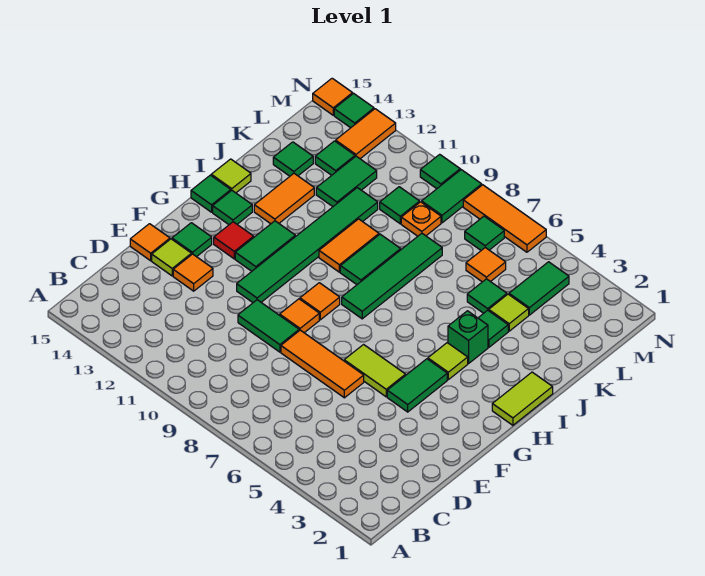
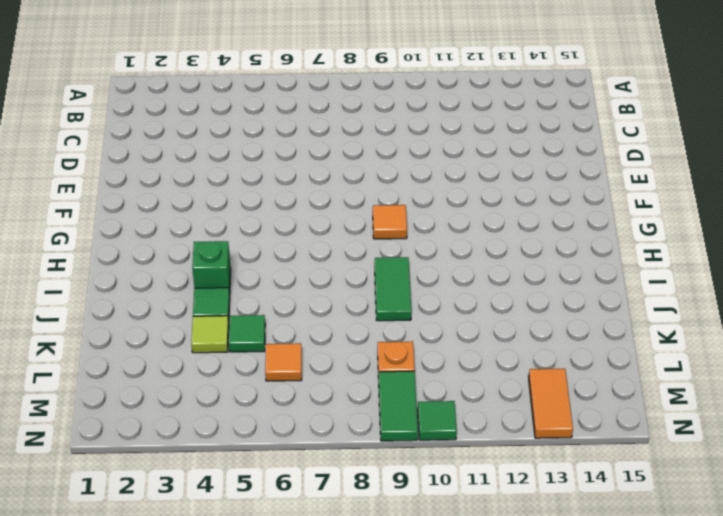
none -> orange tile E6:E8 level 1
none -> green tile E9:E10 level 1
none -> orange tile E13 level 1
none -> lime tile E14 level 1

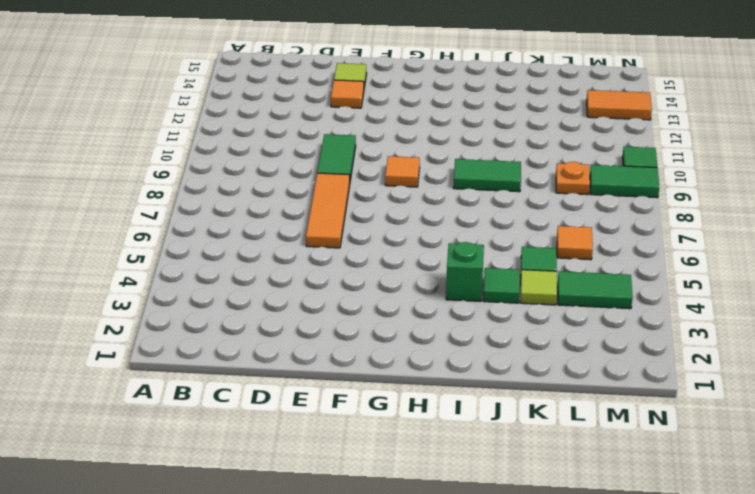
none -> orange tile E15 level 1
none -> green tile F4:G4 level 1
none -> lime tile F5:F6 level 1
none -> orange tile F9 level 1

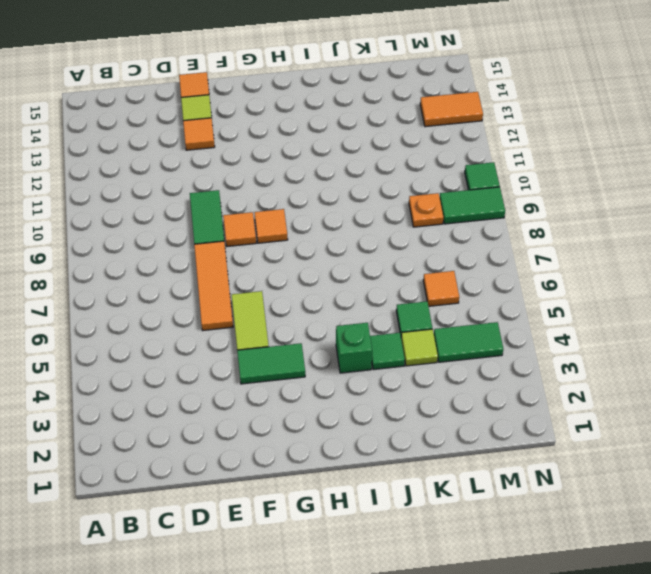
none -> green tile F11:K11 level 1
none -> green tile F14 level 1
none -> green tile G12:H12 level 1
none -> red tile G13 level 1

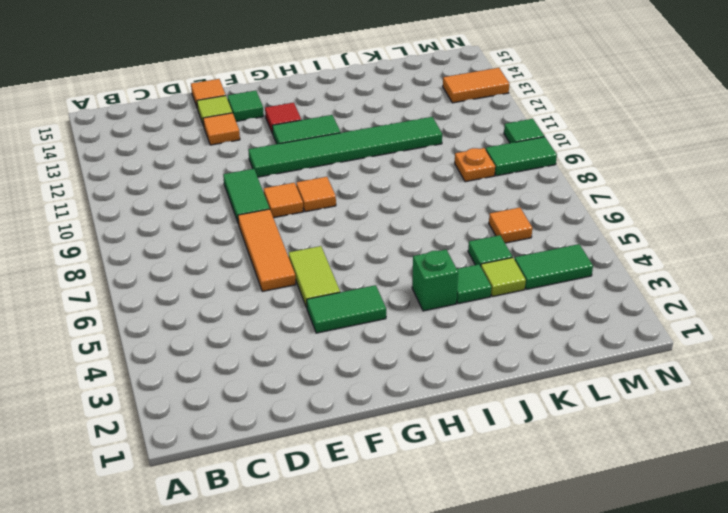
none -> lime tile H1:I1 level 1
none -> lime tile H4 level 1
none -> green tile H8:K8 level 1
none -> green tile H14 level 1

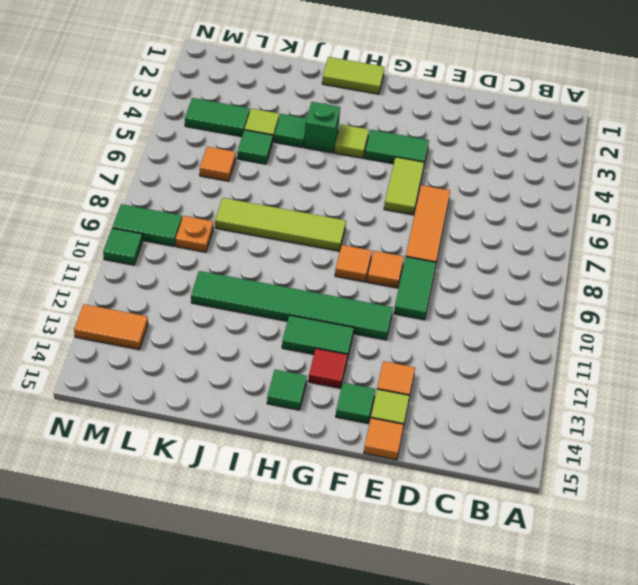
lime tile H8:K8 level 1 -> green tile H8:K8 level 1
none -> green tile H15 level 1
none -> green tile I9:J9 level 1
none -> orange tile I10:J10 level 1
none -> orange tile I13:J13 level 1

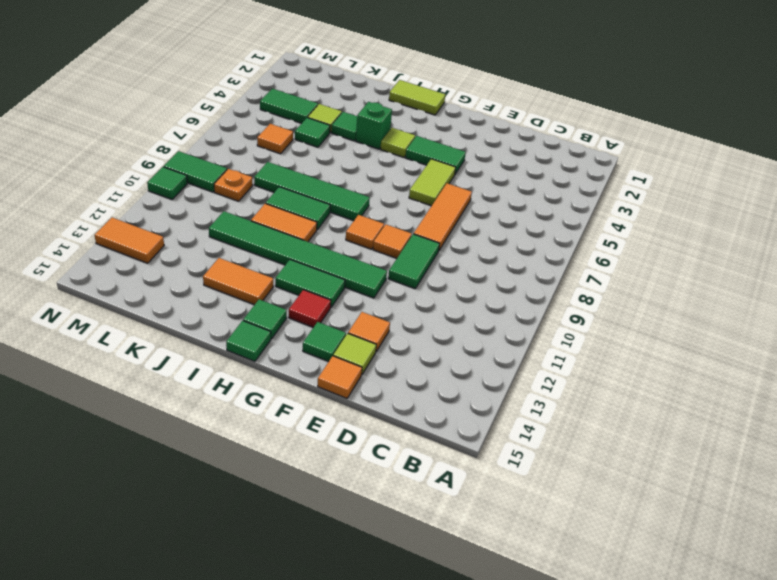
none -> lime tile I15 level 1
none -> green tile K12:L12 level 1
none -> green tile K14 level 1
none -> green tile L10 level 1

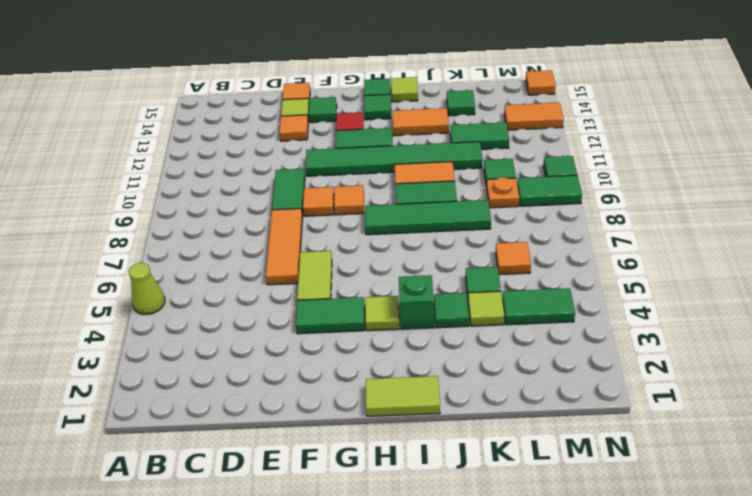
lime cone A5 level 1 -> none
none -> green tile L13 level 1
none -> green tile M7 level 1
none -> orange tile N6:N8 level 1
none -> green tile N14 level 1

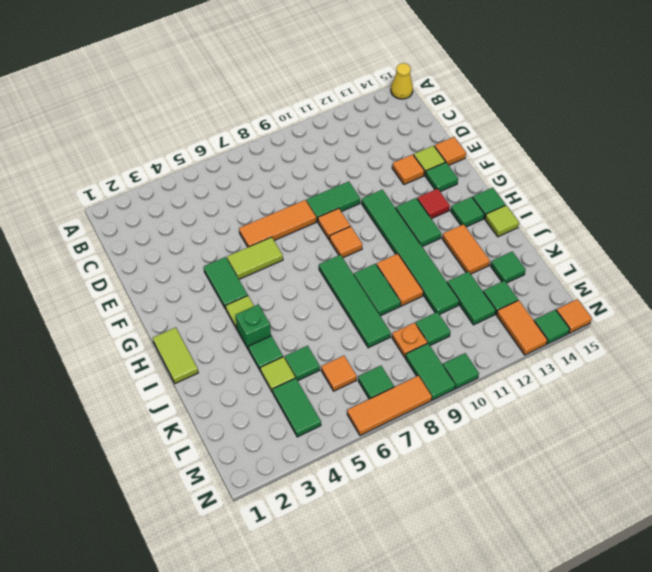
yellow cone A15 level 1 -> none

